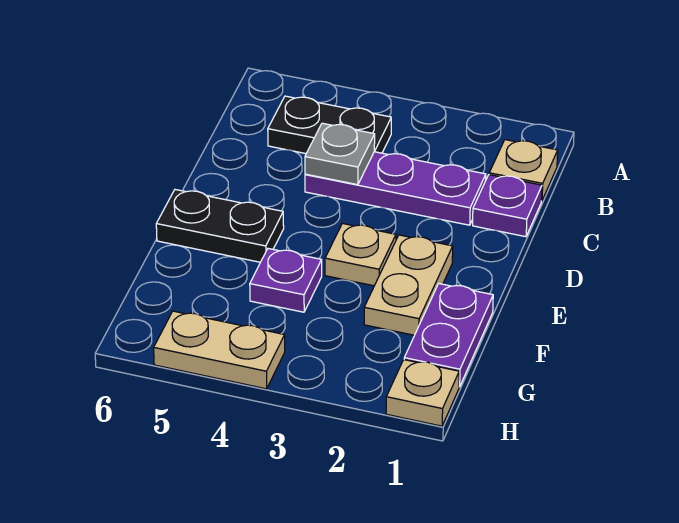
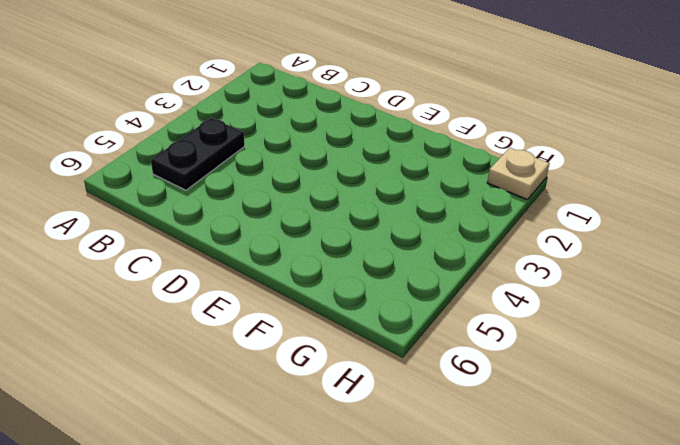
none -> tan plate B1 level 1
none -> purple plate C1 level 1
none -> purple plate C2:C4 level 1

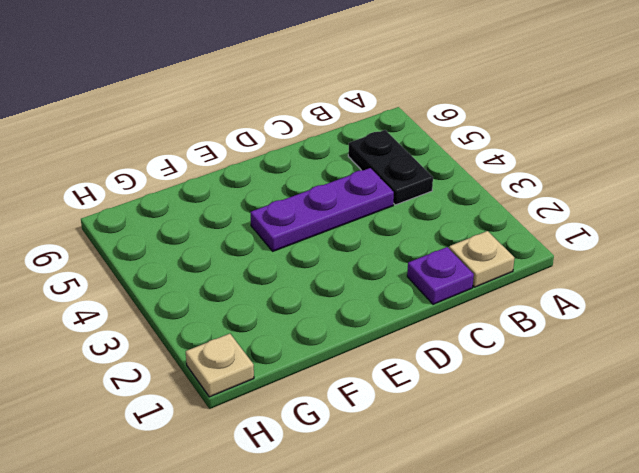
purple plate C4:E4 level 1 -> purple plate C2:C4 level 1
none -> tan plate E2:F2 level 1
none -> tan plate E3 level 1
none -> black plate E5:E6 level 1

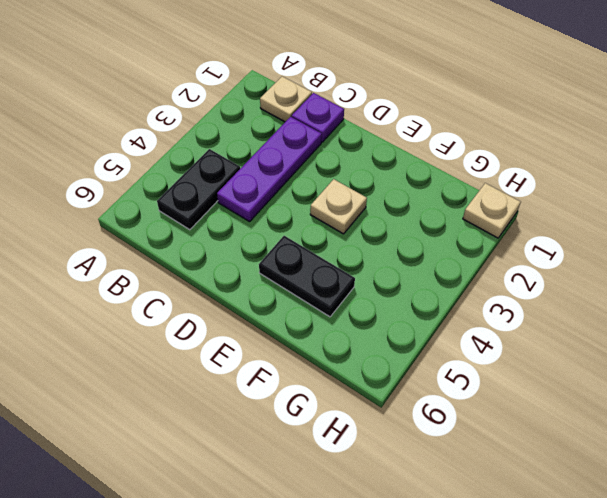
black plate E5:F5 level 1 -> black plate E5:E6 level 1
none -> tan plate E2:F2 level 1
none -> purple plate F1:G1 level 1
none -> purple plate F4 level 1

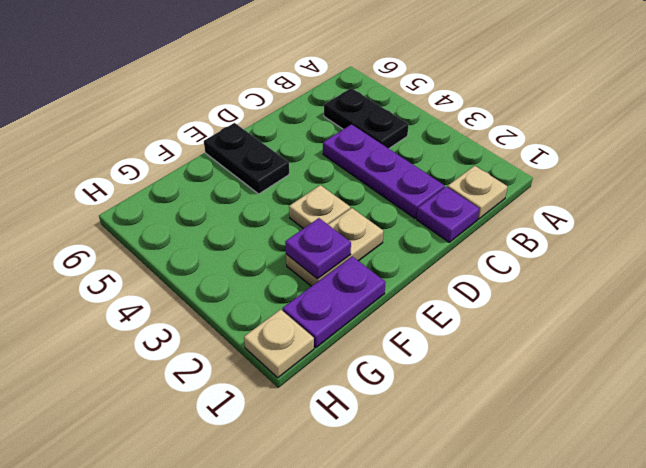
purple plate F2 level 2 -> purple plate F4 level 1
none -> tan plate H4:H5 level 1
none -> grey plate C4 level 2

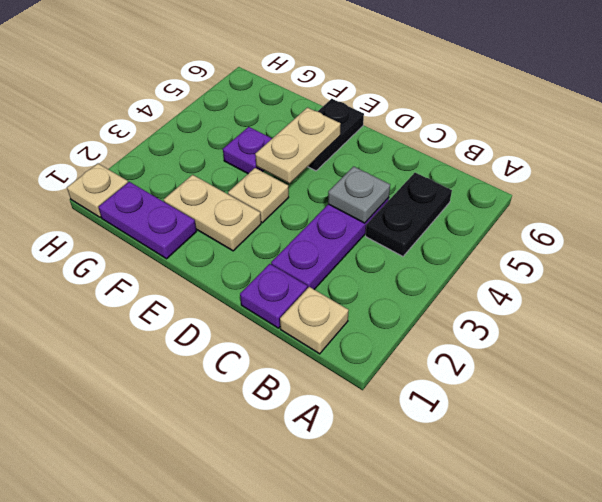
tan plate E4:E5 level 2 -> tan plate H4:H5 level 1

